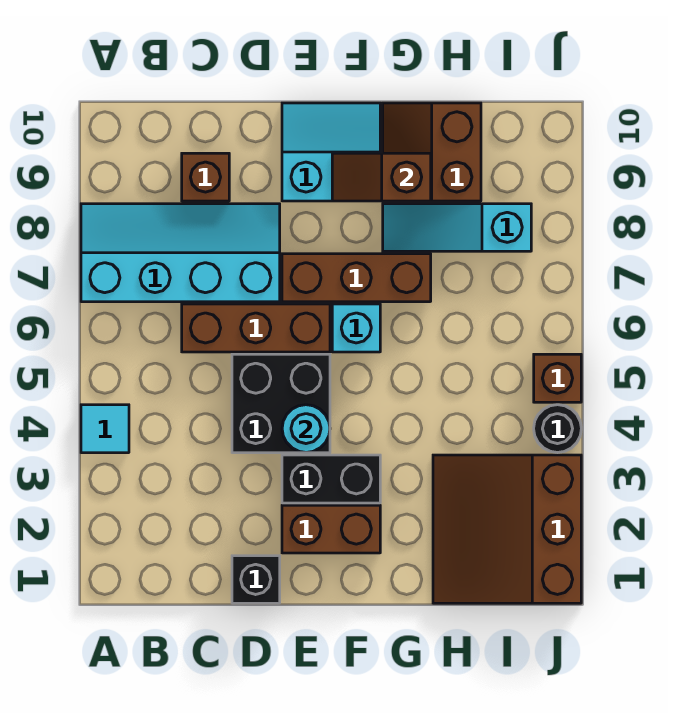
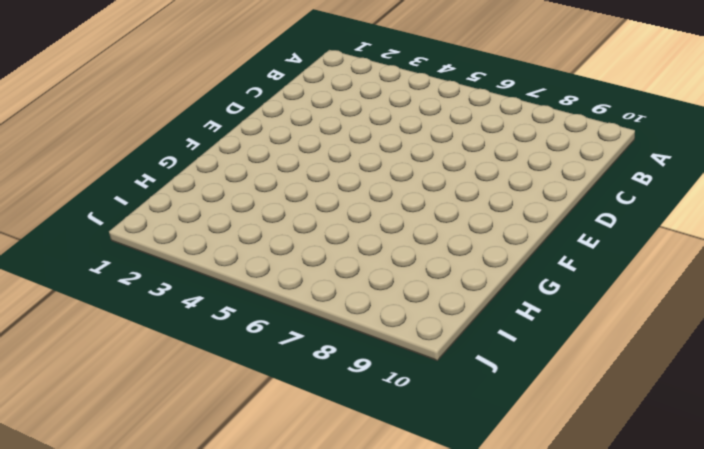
none -> cyan tile A4 level 1
none -> cyan slope A7:D8 level 1 top 7
none -> brown brick C6:E6 level 1

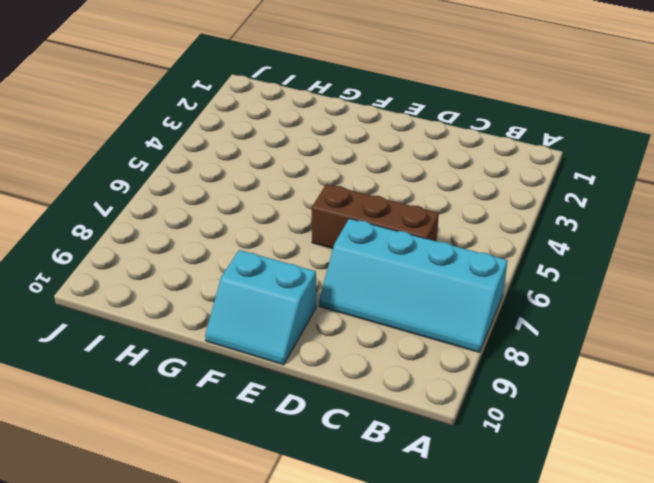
none -> cyan tile A4 level 1
none -> brown brick C9 level 1
none -> black brick D1 level 1

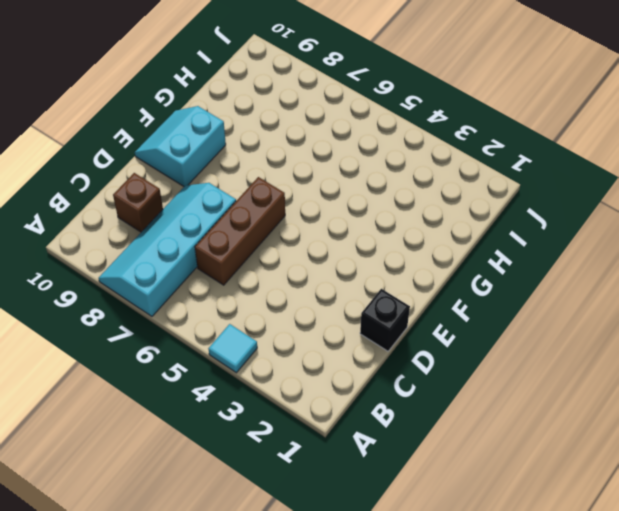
none -> black brick D4:E5 level 1
none -> brown brick E2:F2 level 1
none -> black brick E3:F3 level 1

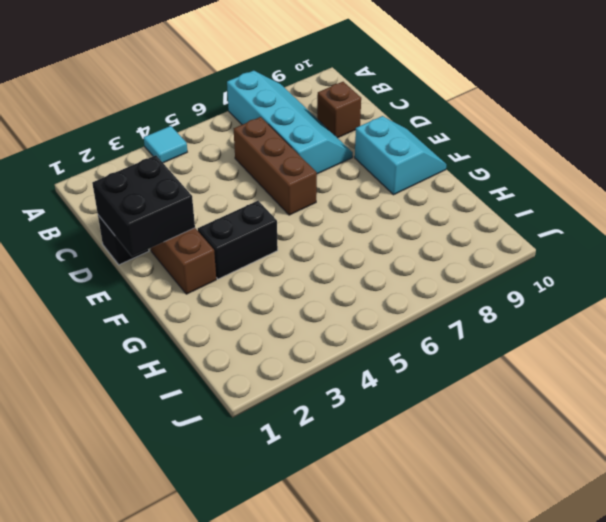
black brick D1:E2 level 2 -> black brick D4:E5 level 1
black brick F3:F4 level 1 -> black brick E3:F3 level 1
none -> brown brick E7:G7 level 1
none -> cyan brick F6 level 1
none -> cyan slope G8:I8 level 1 top I

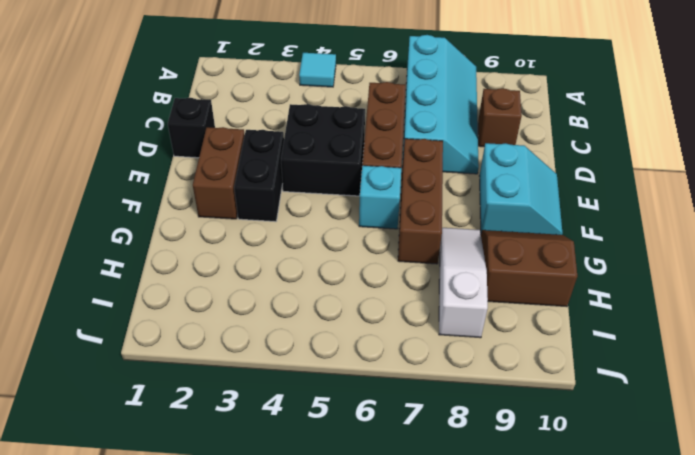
white slope G8:I8 level 1 top I -> cyan slope G8:I8 level 1 top I
none -> brown slope H1:J3 level 1 top J
none -> black round brick J4 level 1
none -> brown brick J5 level 1

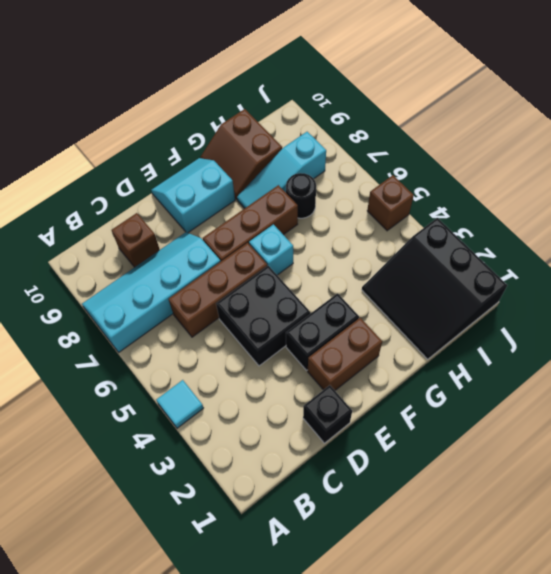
black slope H1:J3 level 1 top J -> brown slope H1:J3 level 1 top J
black round brick H7 level 1 -> black round brick J4 level 1
none -> cyan round brick E4 level 2
none -> brown slope F9:G9 level 2 top G

